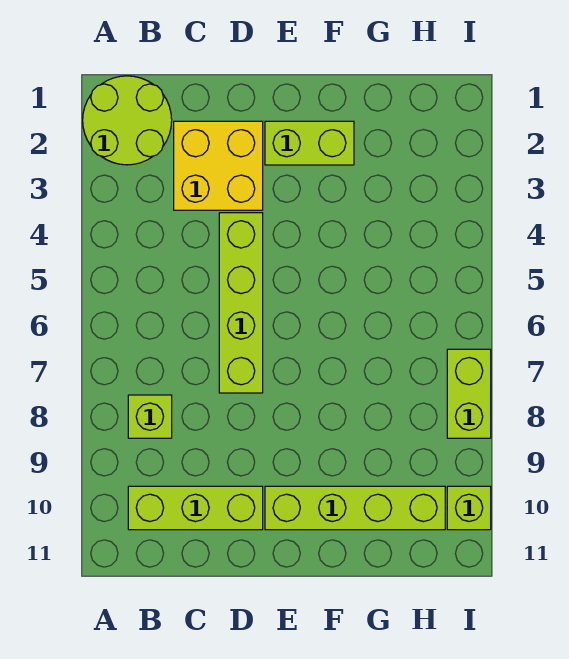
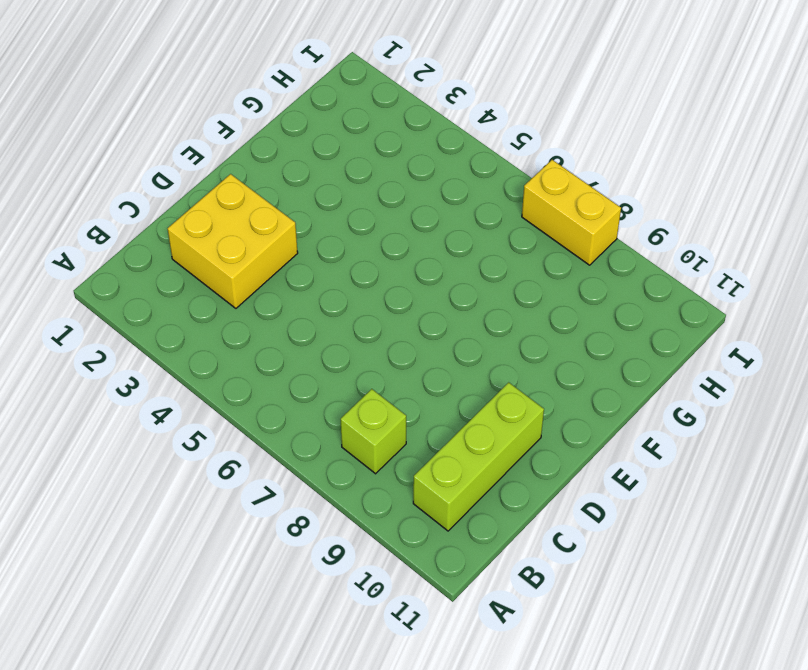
yellow brick I7:I8 level 1 -> lime brick I7:I8 level 1
none -> lime round brick A1:B2 level 1
none -> lime brick D4:D7 level 1

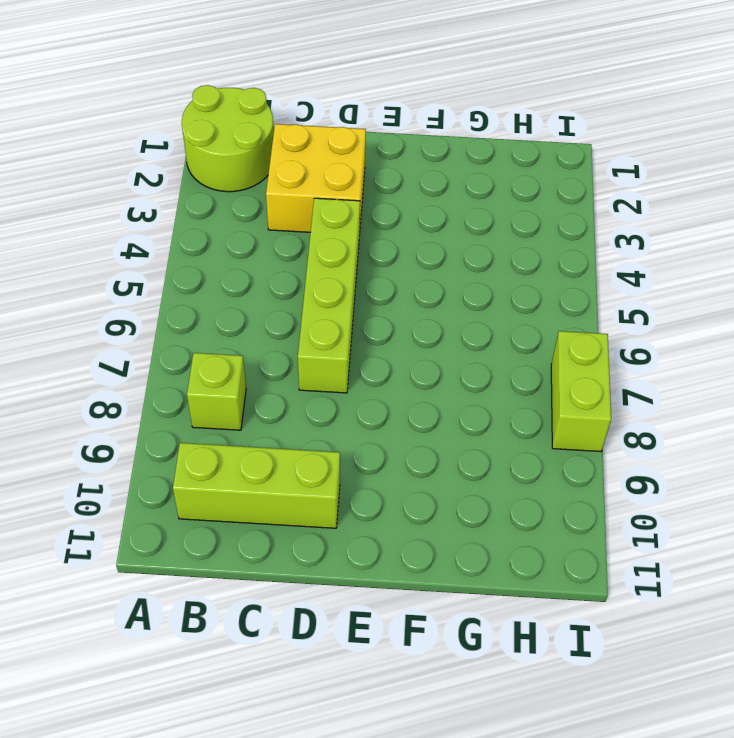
none -> lime brick E2:F2 level 1
none -> lime brick E10:H10 level 1

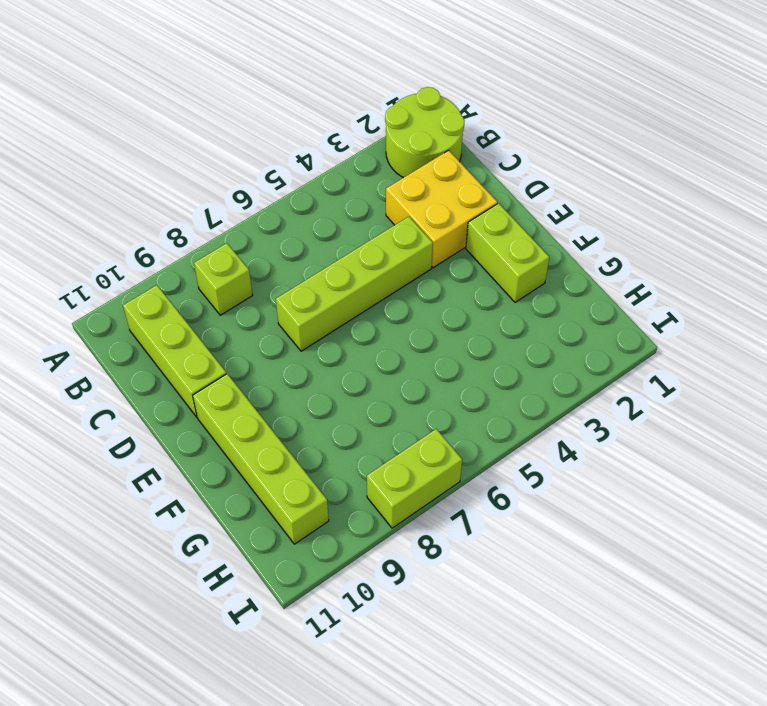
none -> lime brick I10 level 1

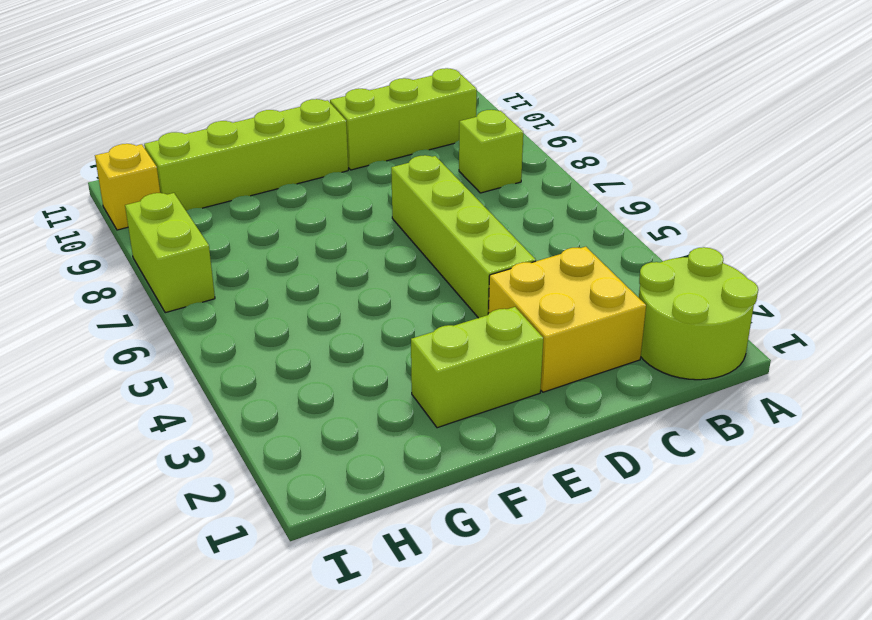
yellow brick I10 level 1 -> lime brick I10 level 1

